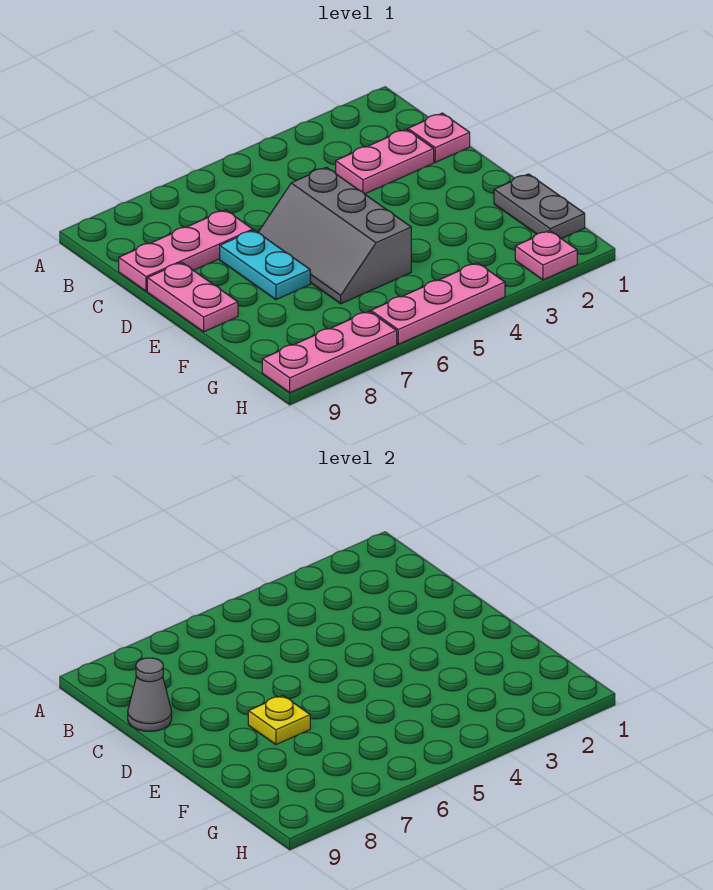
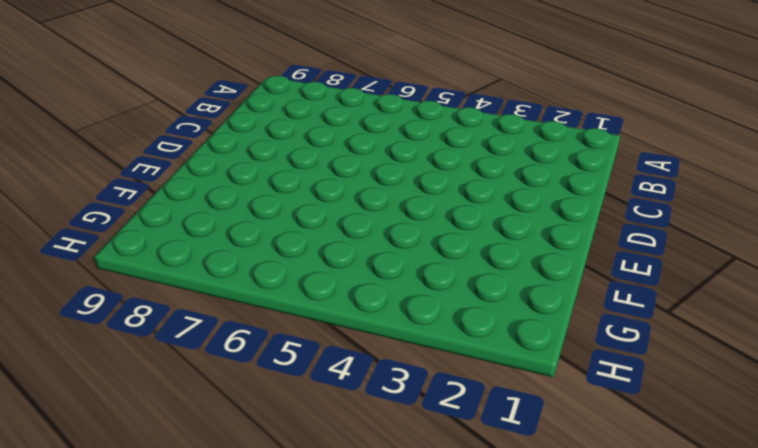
none -> pink plate C1 level 1
none -> pink plate C2:C3 level 1
none -> pink plate C7:C9 level 1

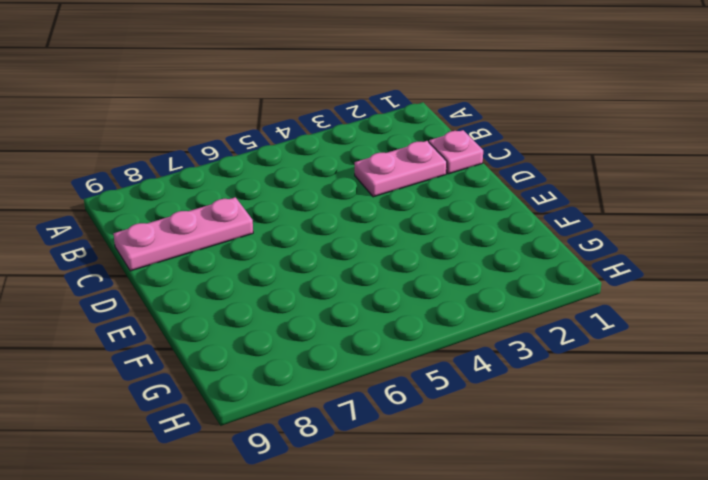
none -> grey slope D5:F6 level 1 top 5
none -> cyan plate D7:E7 level 1
none -> pink plate D9:E9 level 1

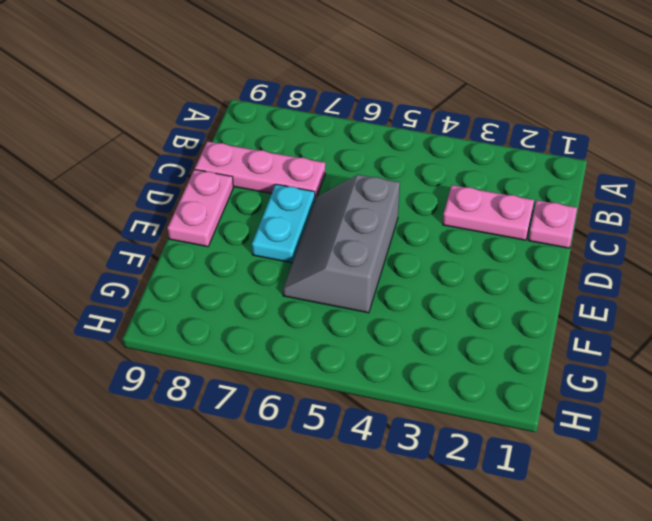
none -> grey plate F1:G1 level 1
none -> pink plate H2 level 1
none -> pink plate H4:H6 level 1

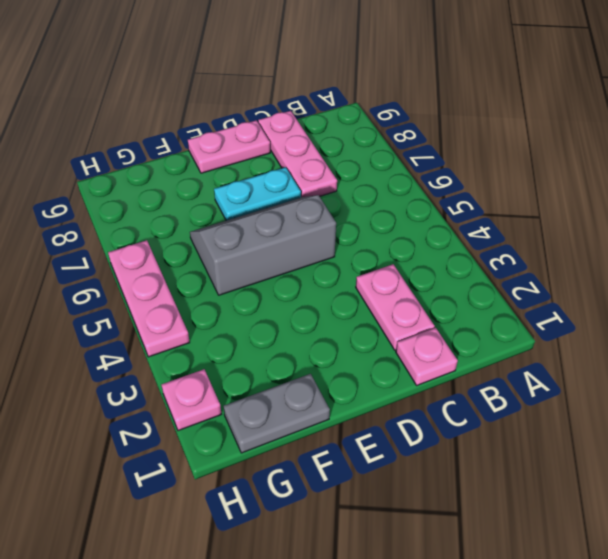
none -> pink plate H7:H9 level 1
none -> grey cone C9 level 2
none -> yellow plate E7 level 2

